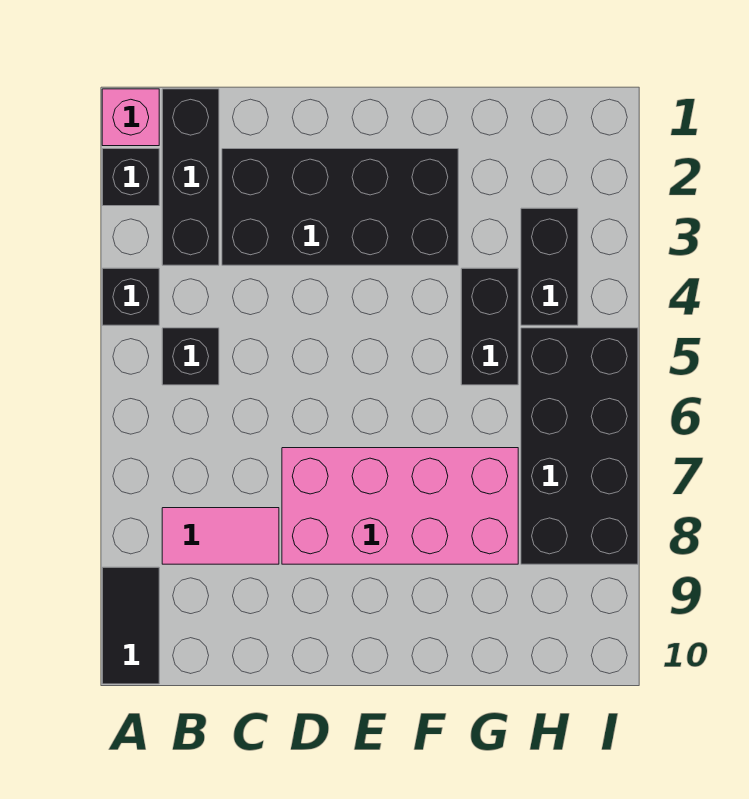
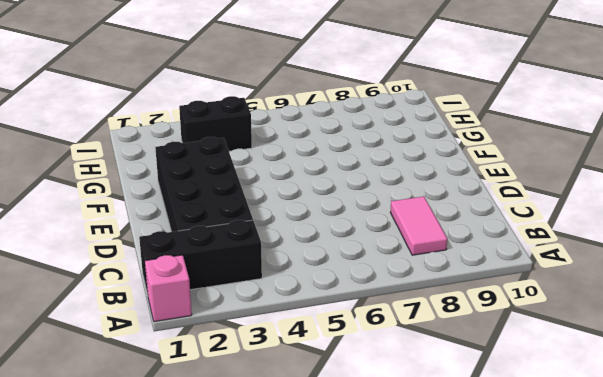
none -> black brick A2 level 1
none -> black brick A4 level 1
none -> black tile A9:A10 level 1

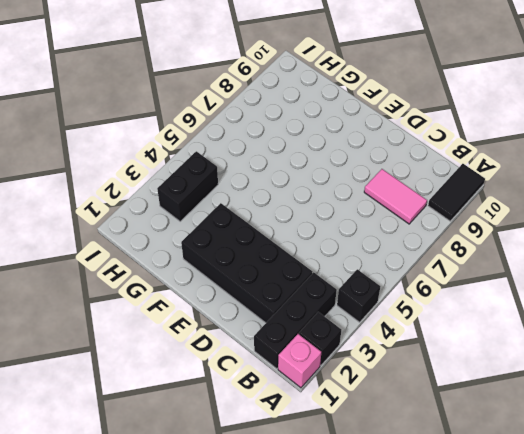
none -> black brick B5 level 1
none -> pink brick D7:G8 level 1
none -> black brick G4:G5 level 1

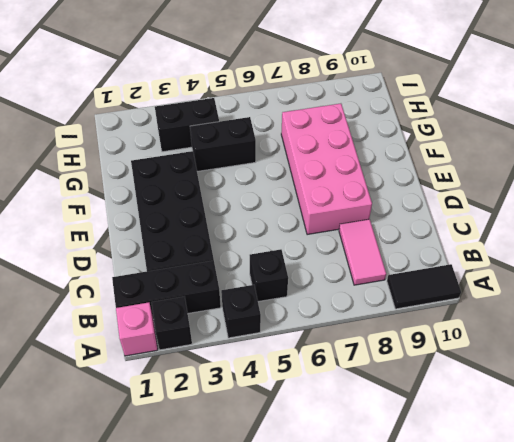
none -> black brick H5:I8 level 1

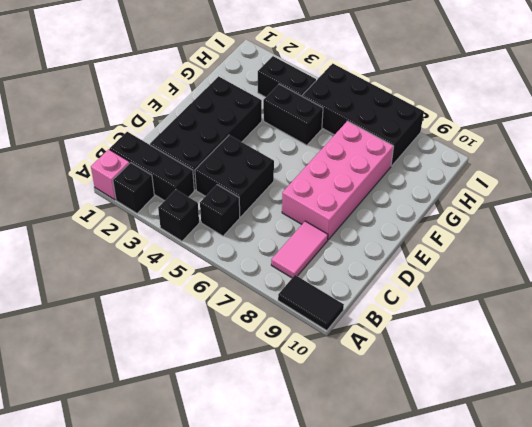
black brick C4:D5 level 1 -> none

